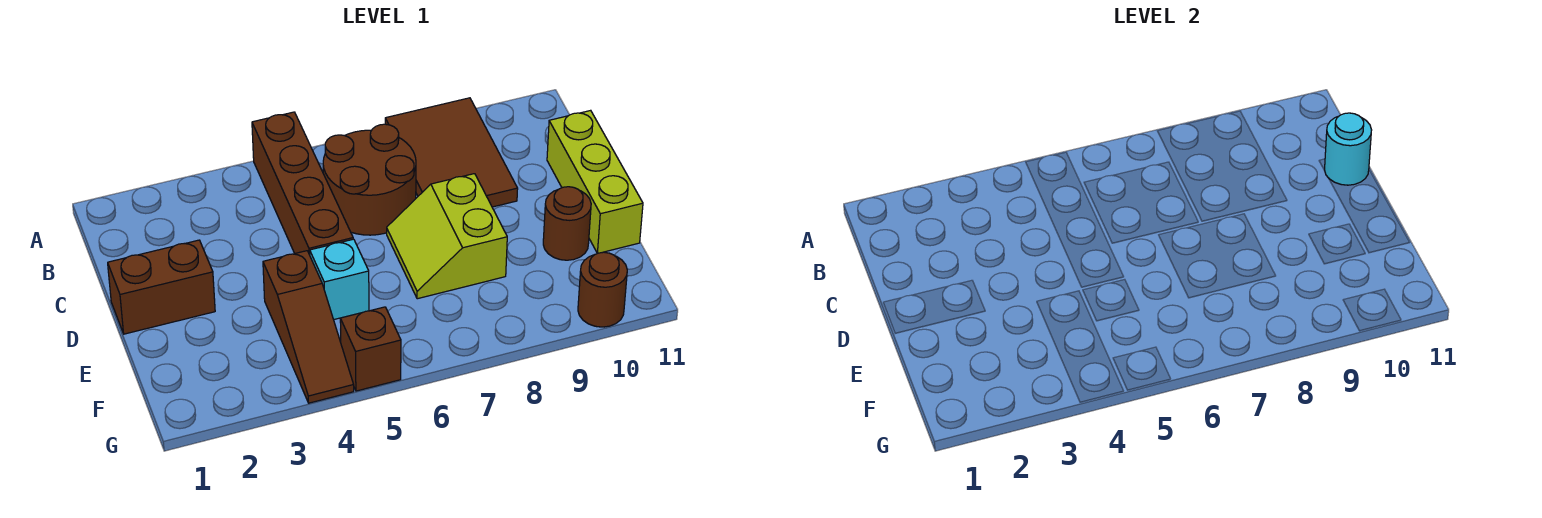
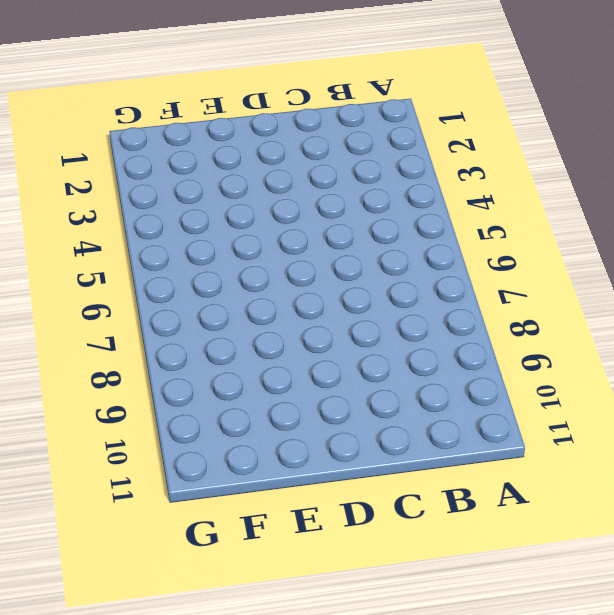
none -> brown brick A5:D5 level 1
none -> brown tile A8:C9 level 1
none -> brown round brick B6:C7 level 1

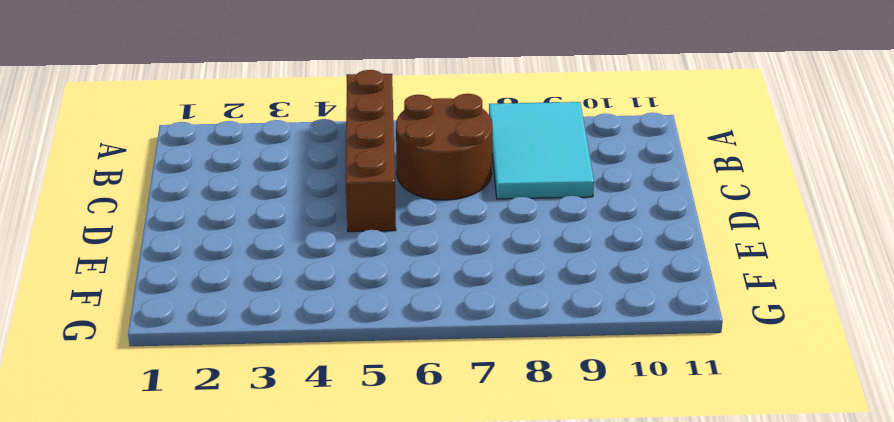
cyan tile A8:C9 level 1 -> brown tile A8:C9 level 1
none -> lime brick C11:E11 level 1
none -> brown brick D1:D2 level 1
none -> lime slope D7:E8 level 1 top 8

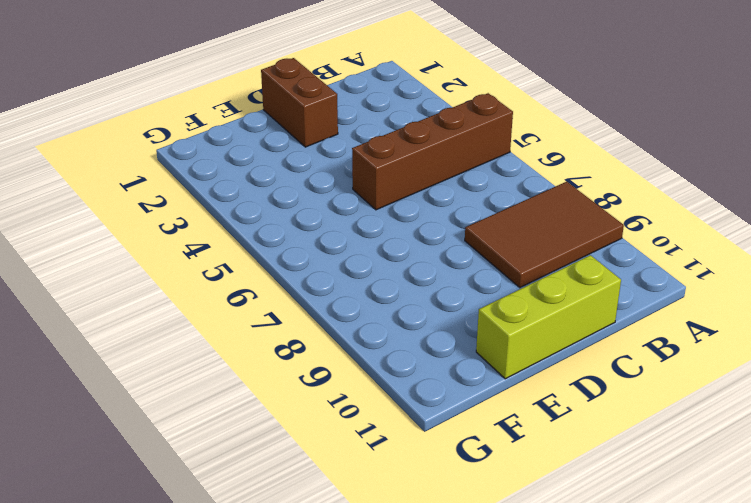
none -> brown round brick B6:C7 level 1
none -> lime slope D7:E8 level 1 top 8
none -> brown slope E4:G4 level 1 top E

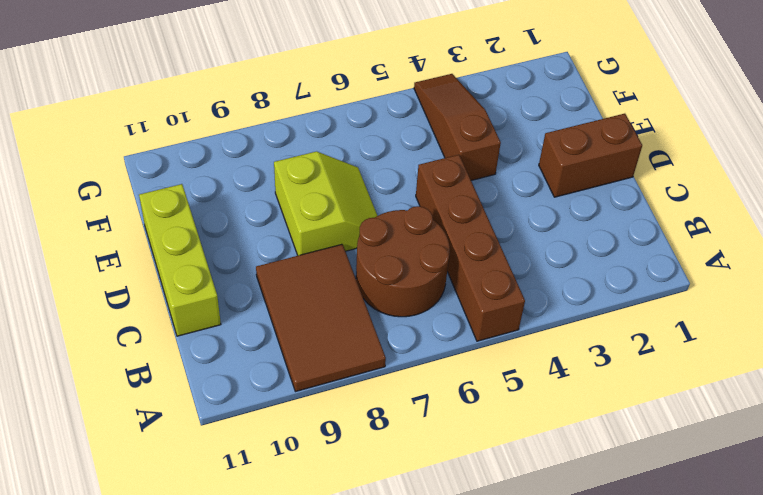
none -> cyan brick E5 level 1
none -> brown round brick E10 level 1
none -> brown brick G5 level 1

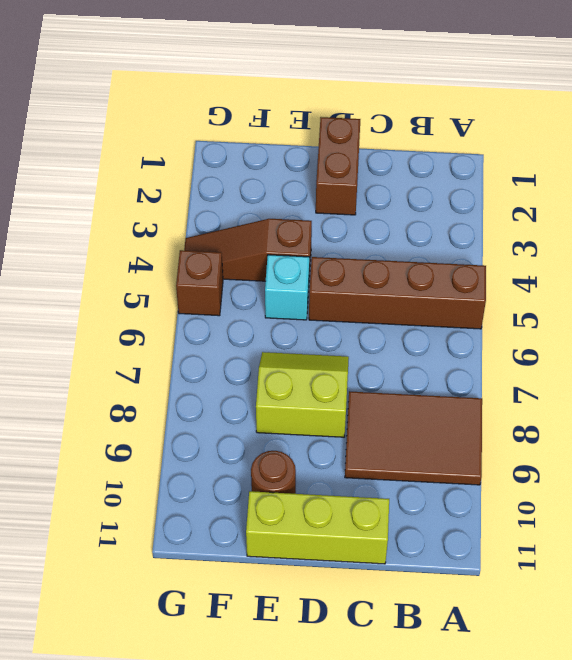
none -> brown round brick B6:C7 level 1
none -> brown round brick G10 level 1
none -> cyan round brick C11 level 2

